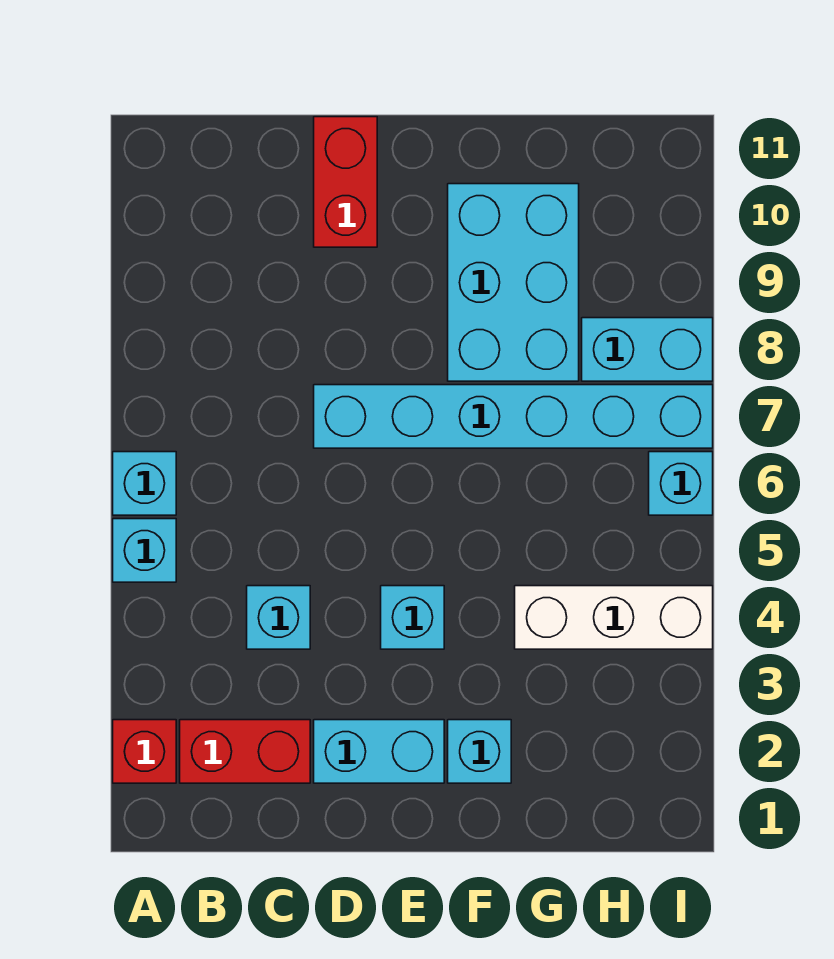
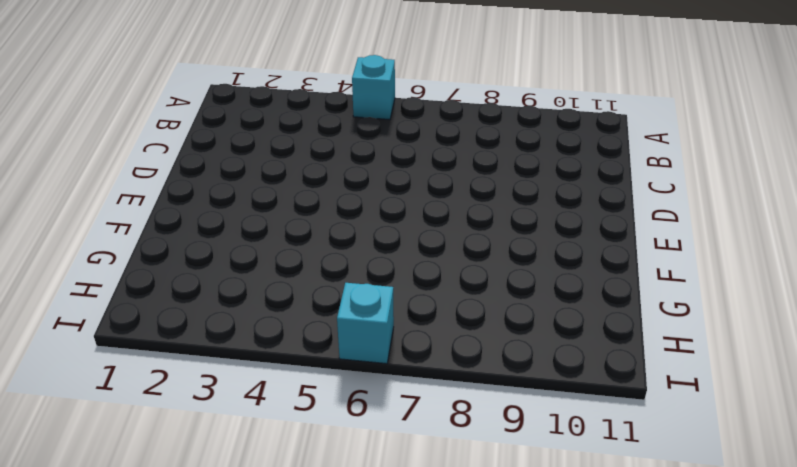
none -> red brick A2 level 1
none -> cyan brick A6 level 1
none -> red brick B2:C2 level 1

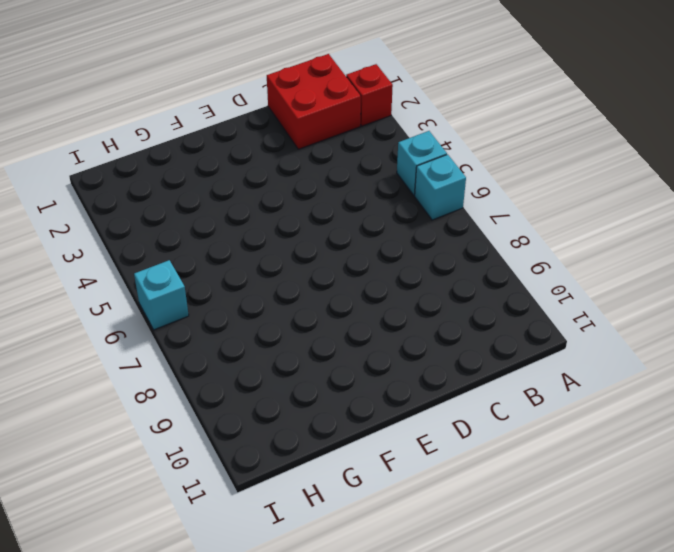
red brick B1:C2 level 1 -> red brick B2:C2 level 1
none -> cyan brick C4 level 1
none -> cyan brick D2:E2 level 1
none -> cyan brick D7:I7 level 1

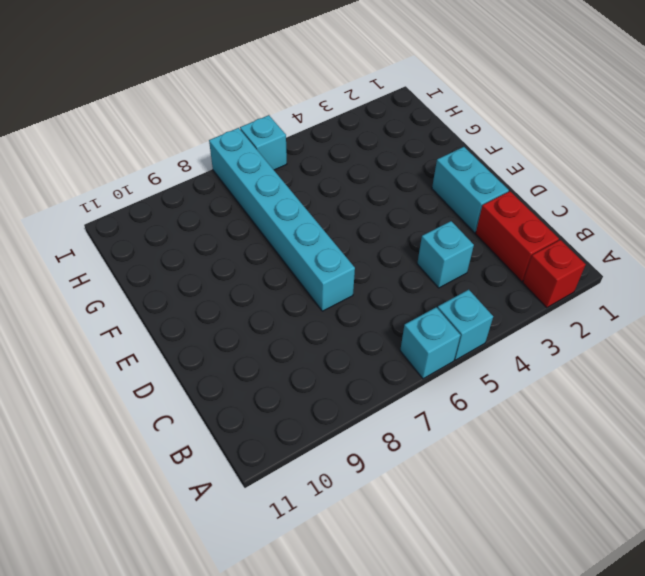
none -> red brick D10:D11 level 1
none -> cyan brick E4 level 1
none -> cyan brick F2 level 1

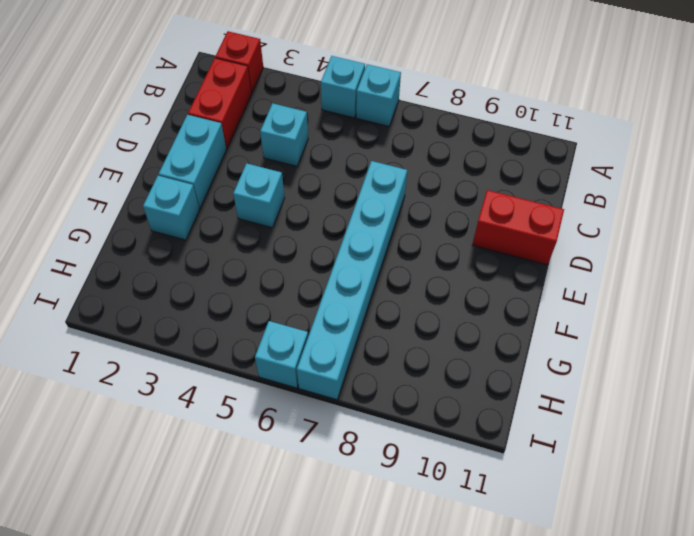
none -> cyan brick F8:G10 level 1
none -> white brick G4:I4 level 1
none -> cyan brick H8:I8 level 1

